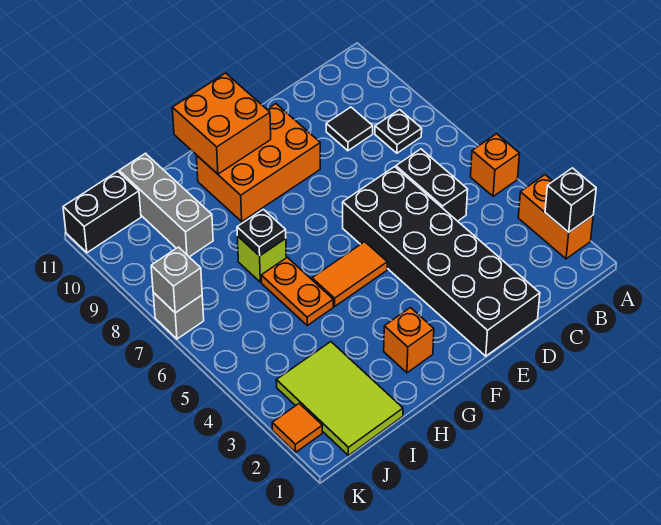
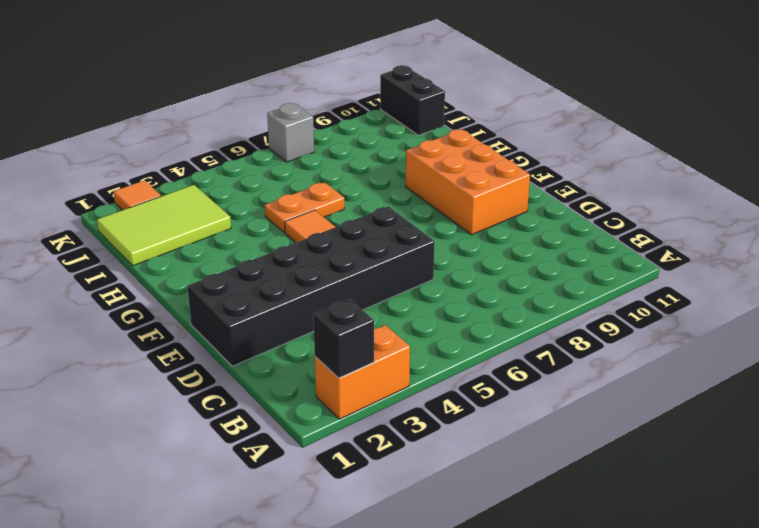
none -> orange brick A5 level 1
none -> black plate B8 level 1
none -> black brick C5:C6 level 1

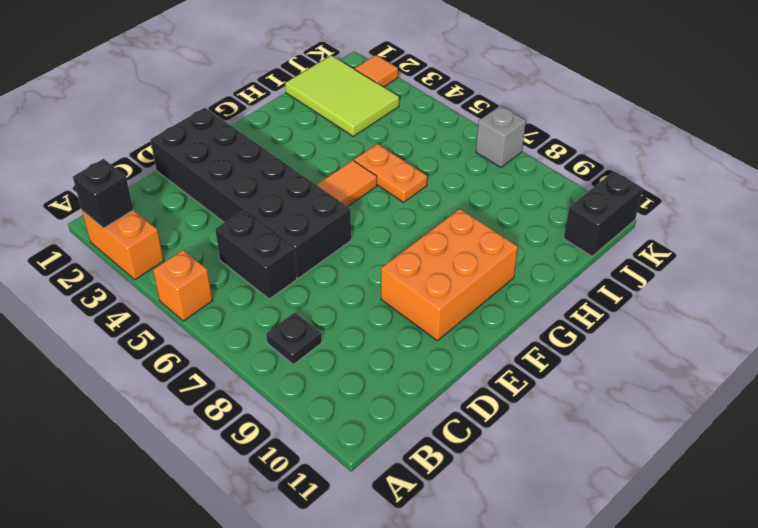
none -> black tile C9 level 1
none -> orange brick G2 level 1
none -> lime brick H7 level 1

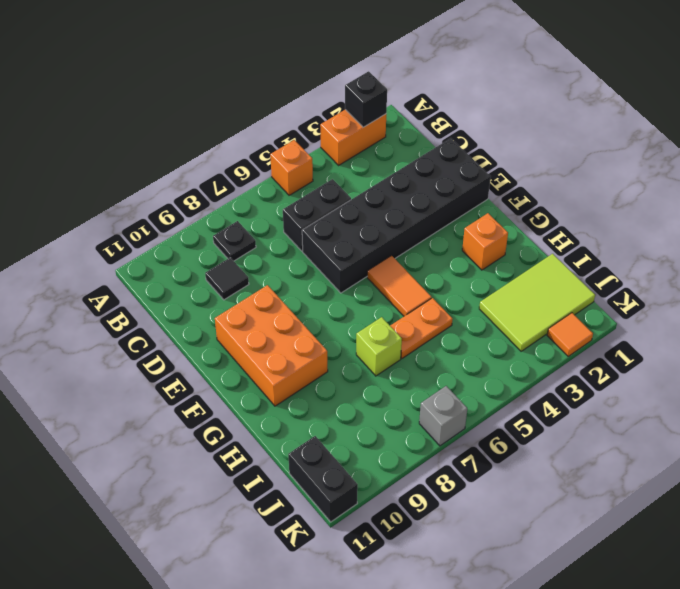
none -> grey brick I9:I11 level 1
none -> orange brick F10:G11 level 2
none -> black plate H7 level 2

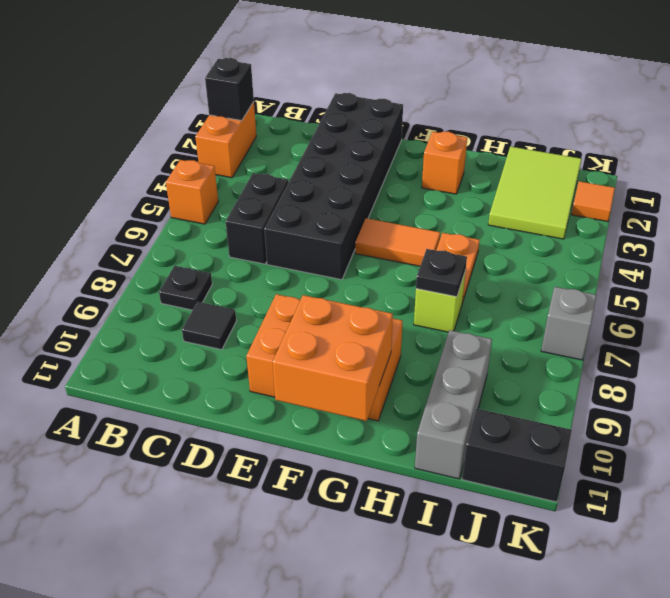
none -> grey brick K7 level 2

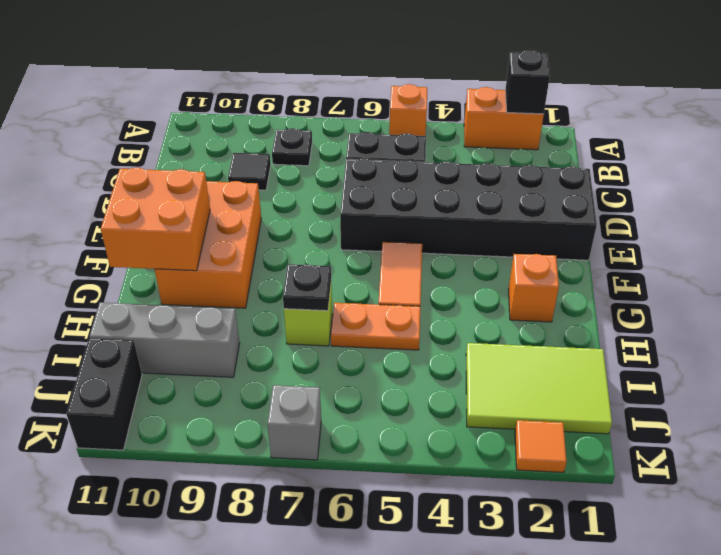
none -> grey brick K7 level 2

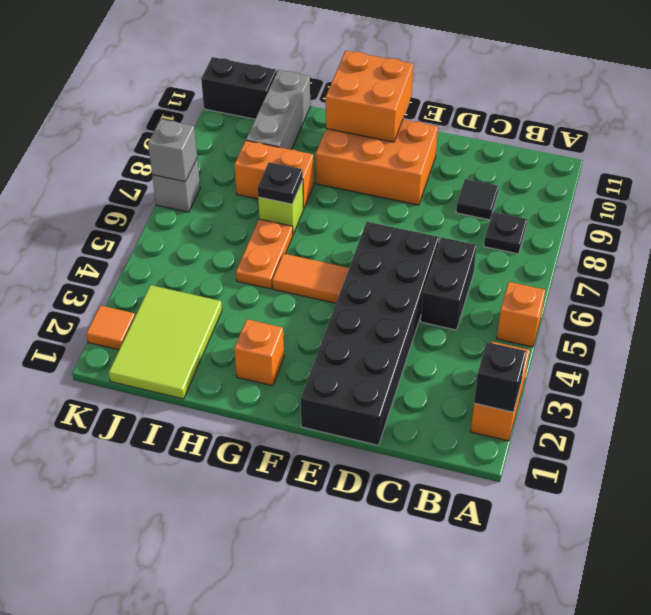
orange brick H8:I8 level 1 -> none

